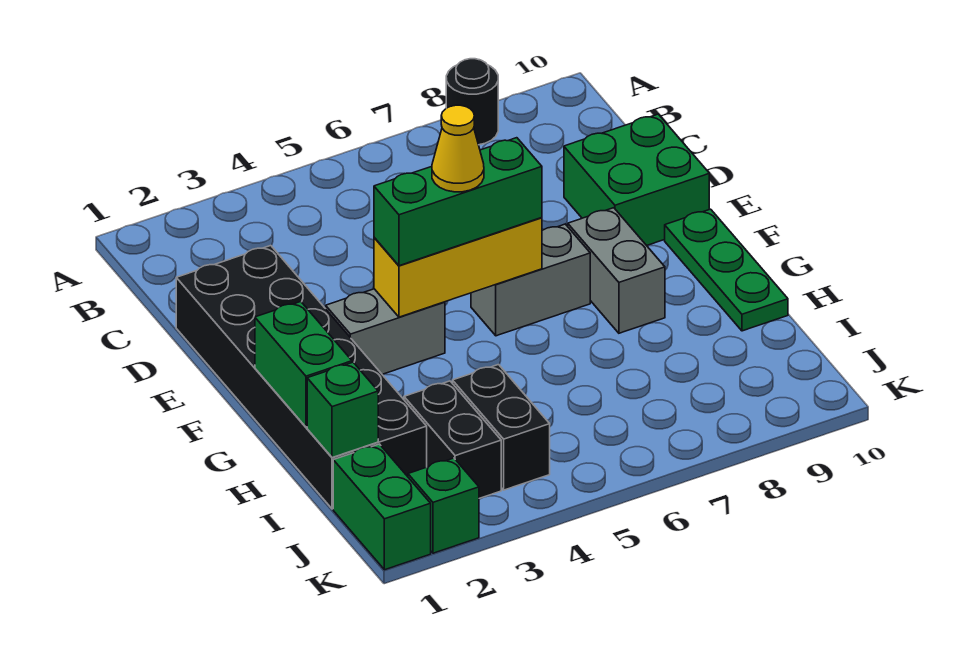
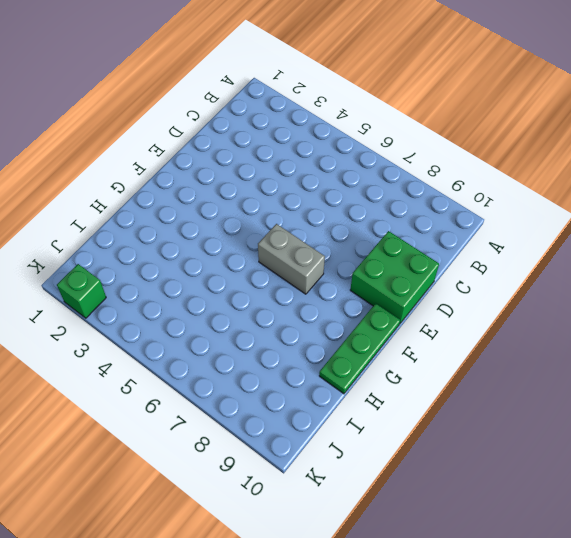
none -> black round brick A8 level 1
none -> black brick D1:I2 level 1
none -> grey brick F3:F4 level 1

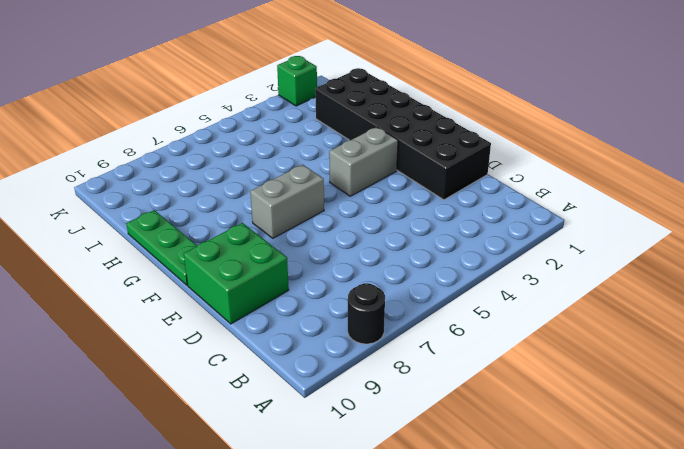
none -> grey brick F8:G8 level 1
none -> black brick I3:J3 level 1
none -> black brick I4:J4 level 1

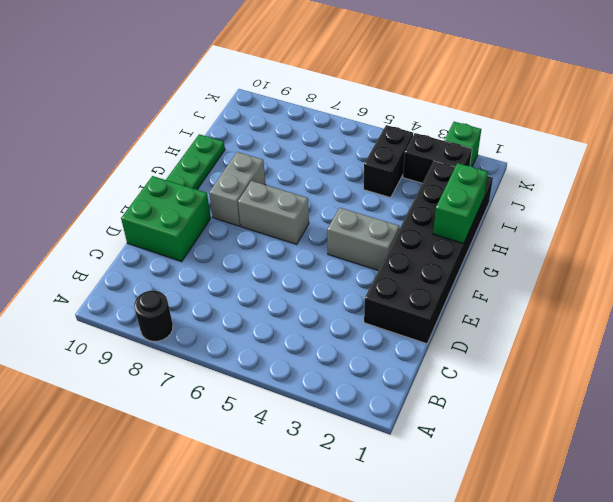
black brick J2:J3 level 1 -> black brick I3:J3 level 1
none -> green brick J1:K1 level 1
none -> yellow brick F4:F6 level 2
none -> green brick I1 level 2

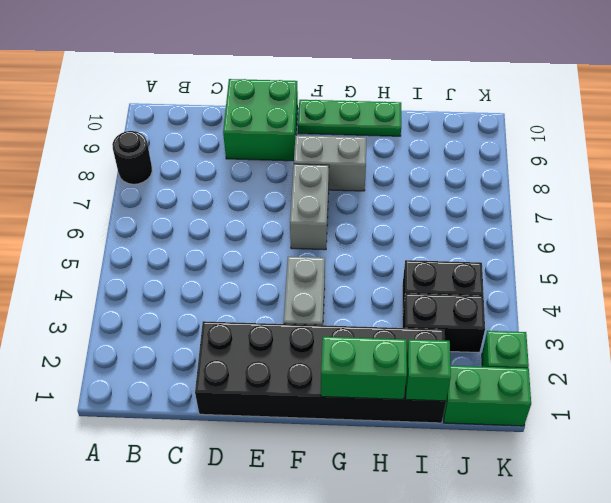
none -> yellow brick F4:F6 level 2
none -> green brick F4:F6 level 3
none -> yellow cone F5 level 4

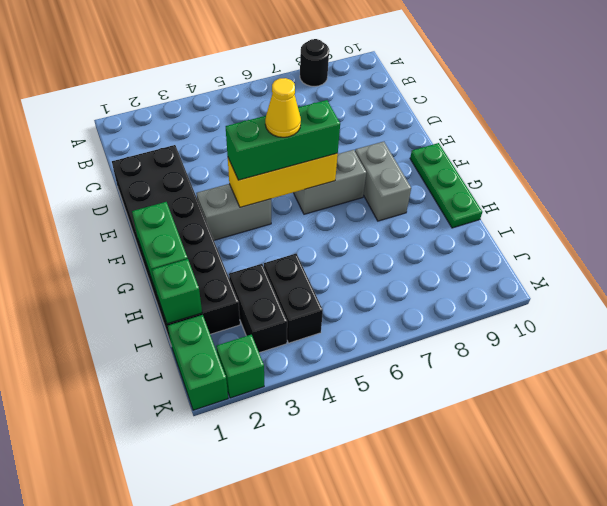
none -> green brick D9:E10 level 1

